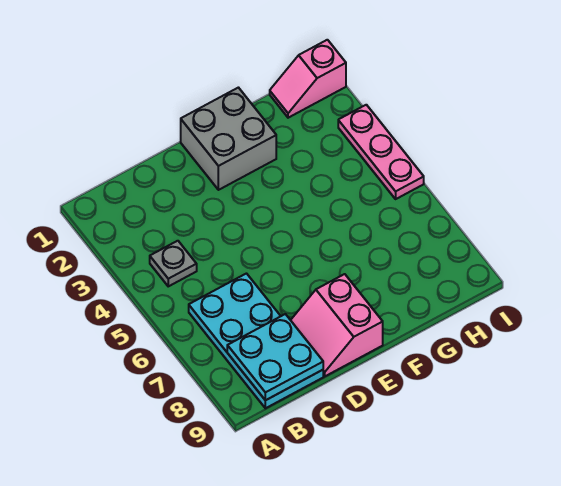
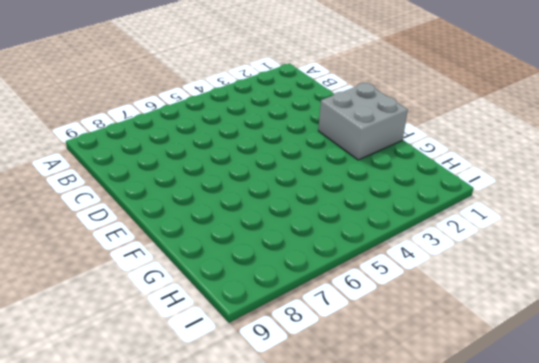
none -> grey plate B4 level 1
none -> cyan plate B6:C9 level 1

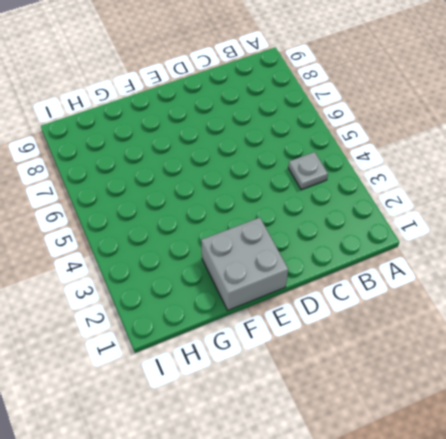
none -> cyan plate B6:C9 level 1
none -> pink slope D8:E9 level 1 top E

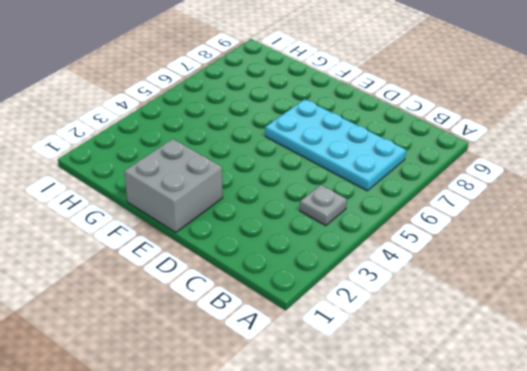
cyan plate B6:E7 level 1 -> cyan plate B6:C9 level 1
none -> pink slope D8:E9 level 1 top E
none -> pink slope H1:I1 level 1 top I

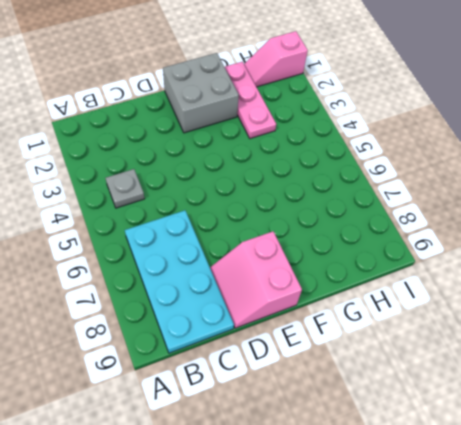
pink plate G1:G3 level 1 -> pink plate I3:I5 level 1
none -> cyan plate B8:C9 level 2

